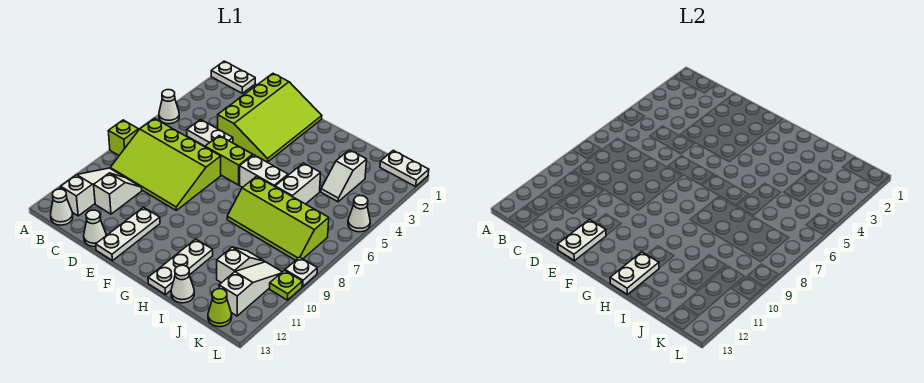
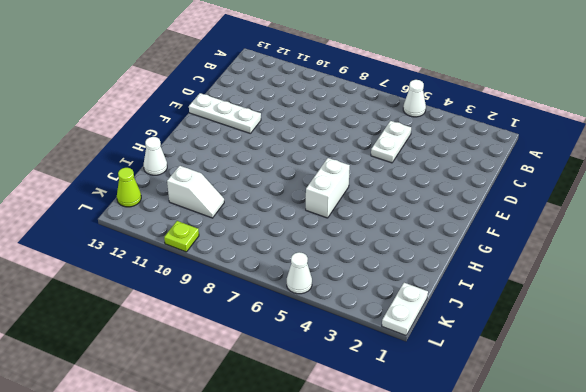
none -> white plate A1:B1 level 1
none -> lime brick A8 level 1
none -> lime slope B7:E9 level 1 top 7

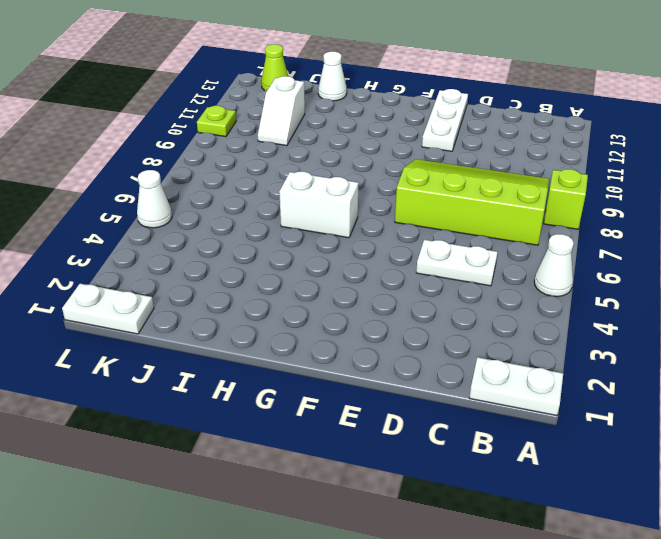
none -> white slope B10:B12 level 1 top 12
none -> white cone B13 level 1
none -> white slope C10:C11 level 1 top 11

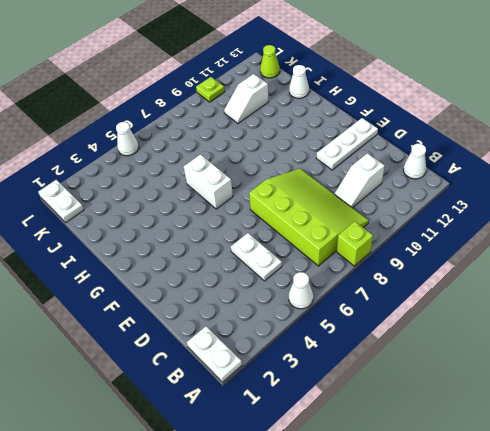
none -> white slope B10:B12 level 1 top 12
none -> lime slope D1:F4 level 1 top D
none -> white cone D13 level 1

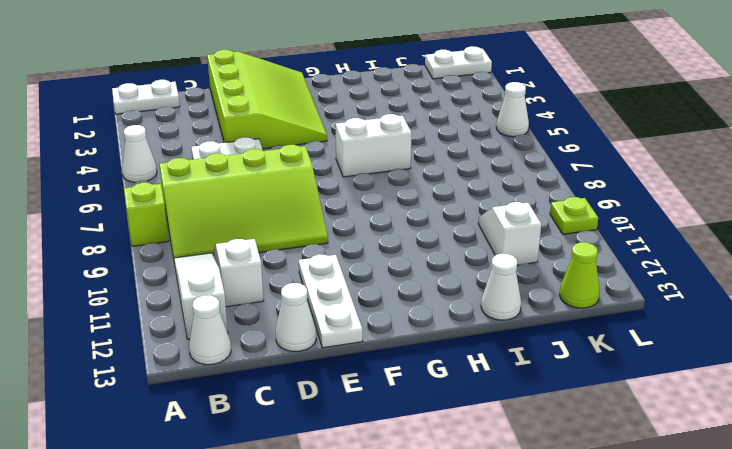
none -> lime brick E6:F6 level 1
none -> lime slope H7:K8 level 1 top 7
none -> white plate H11:H13 level 1

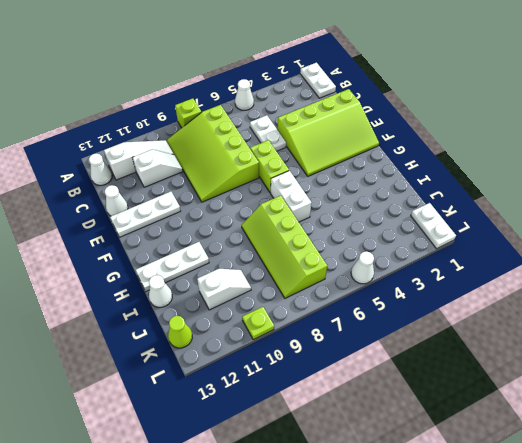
none -> white brick I5:I6 level 1
none -> white slope J3:J4 level 1 top 3
none -> white slope K10:K12 level 1 top 12

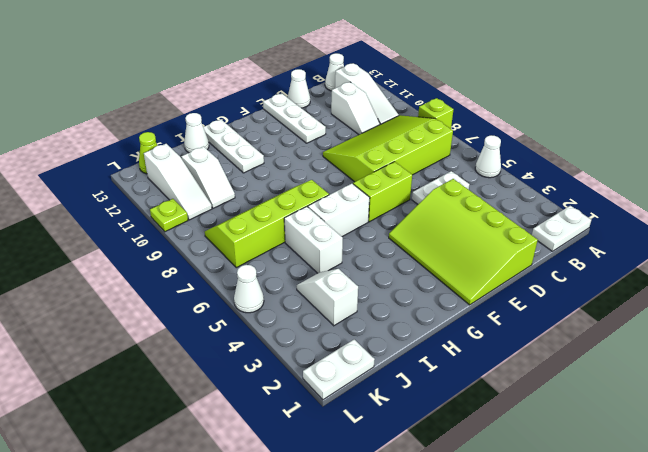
none -> white plate L9 level 1
none -> white plate E12:E13 level 2
none -> white plate H12:H13 level 2

